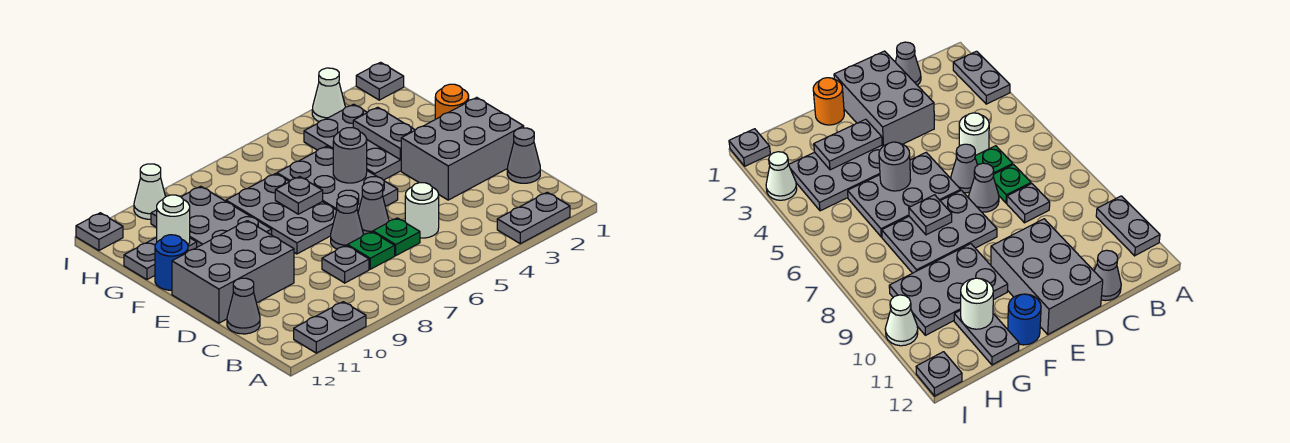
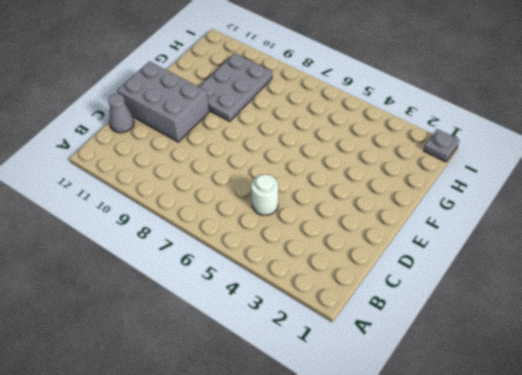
none -> grey plate A2:A3 level 1
none -> grey plate A10:A11 level 1
none -> grey cone C1 level 1

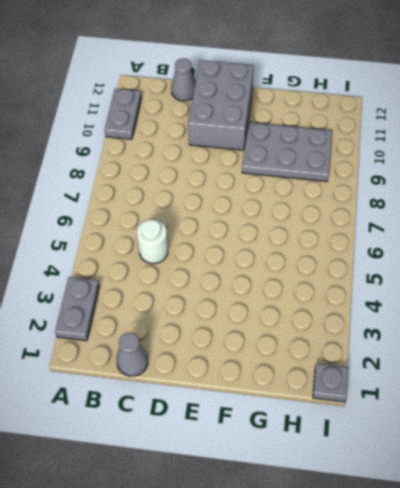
none -> green plate C6 level 1
none -> green plate C7 level 1
none -> grey plate C8 level 1

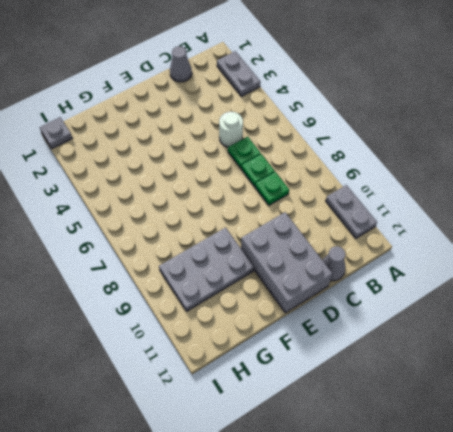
green plate C8 level 1 -> grey plate C8 level 1
none -> grey brick D1:E3 level 1
none -> grey cone D6 level 1
none -> grey cone D7 level 1

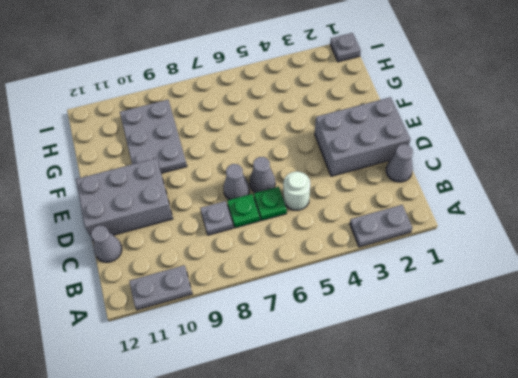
none -> grey plate E5:G6 level 1
none -> grey plate E7:G8 level 1
none -> orange round brick F1 level 1

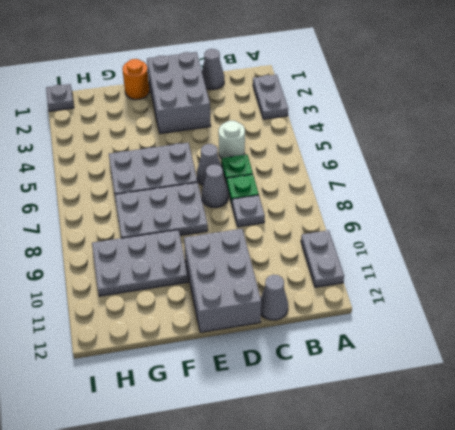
none -> grey plate F3:H4 level 1
none -> blue round brick F12 level 1
none -> grey plate G11:G12 level 1

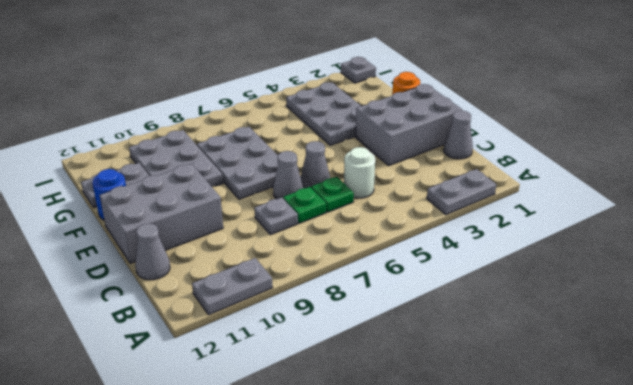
none -> grey plate E5:G6 level 1
none -> white cone I3 level 1
none -> white cone I10 level 1

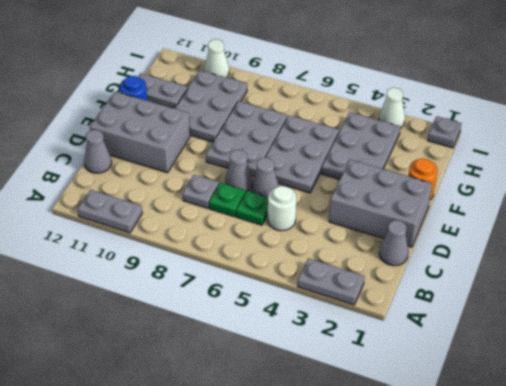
none -> grey plate I12 level 1
none -> grey plate F3:G3 level 2
none -> grey round brick F5 level 2

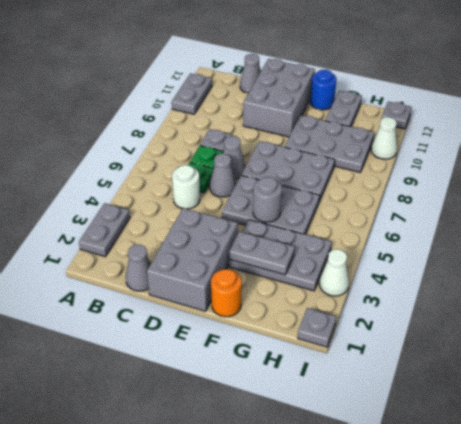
none -> grey plate F7 level 2
none -> white round brick G11 level 2

